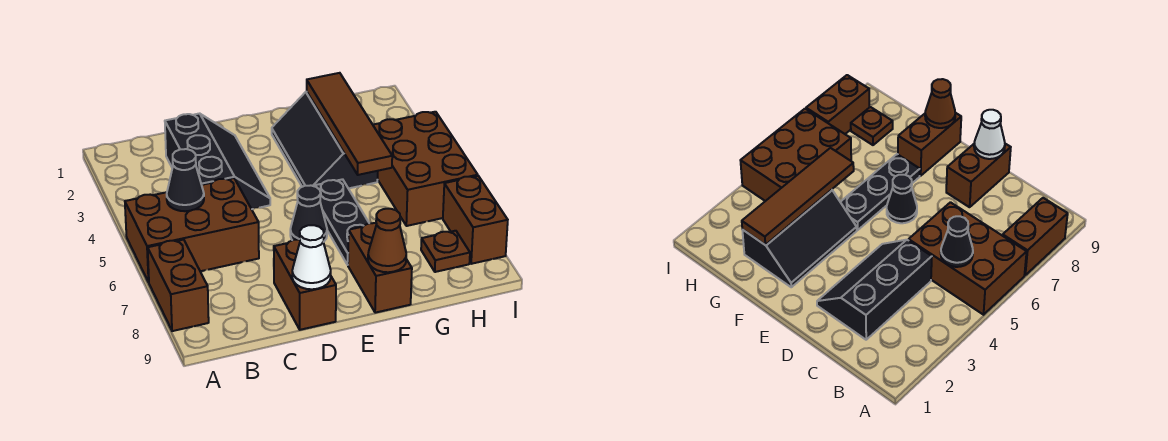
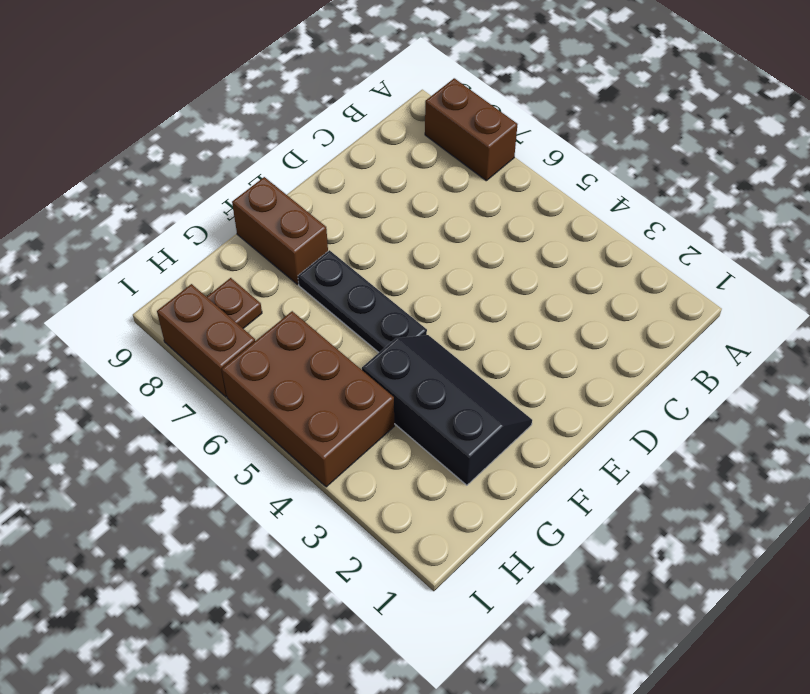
none -> brown brick A5:C6 level 1
none -> black slope C2:D4 level 1 top C
none -> brown brick D8:D9 level 1

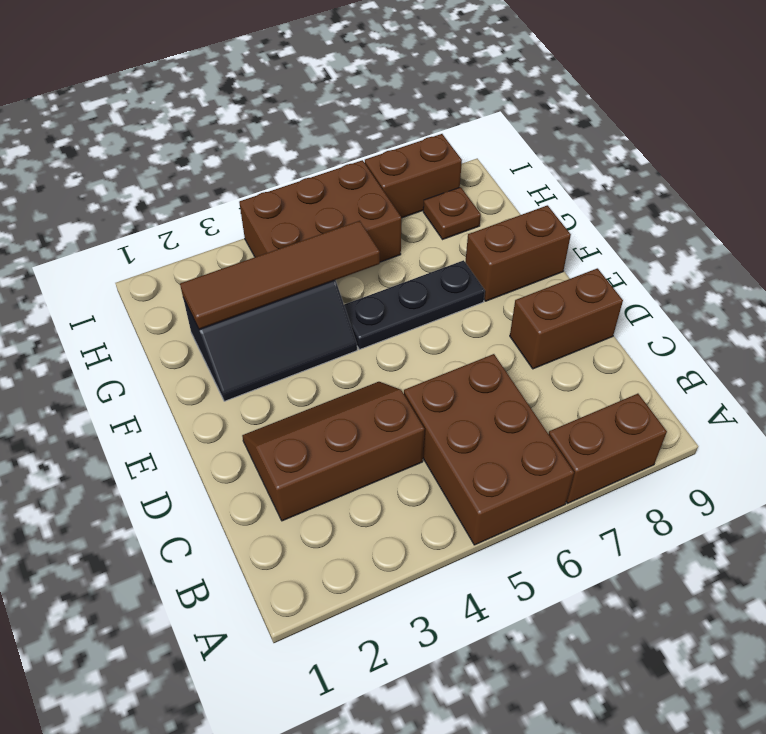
brown slope C2:D4 level 1 top C -> black slope C2:D4 level 1 top C
none -> black cone E6 level 1
none -> black cone B5 level 2
none -> white cone D9 level 2

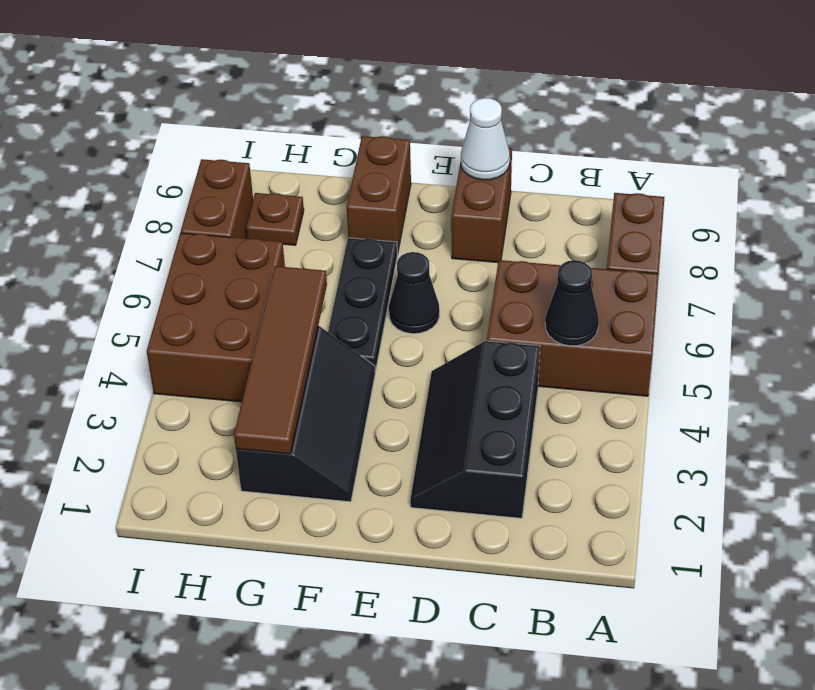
none -> brown cone F9 level 2

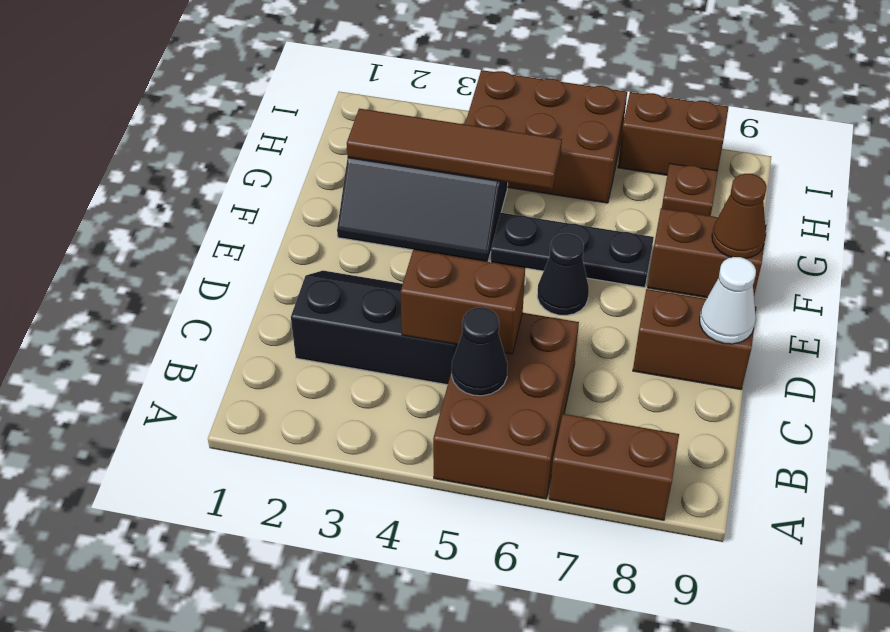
brown brick C4:C5 level 2 -> none

